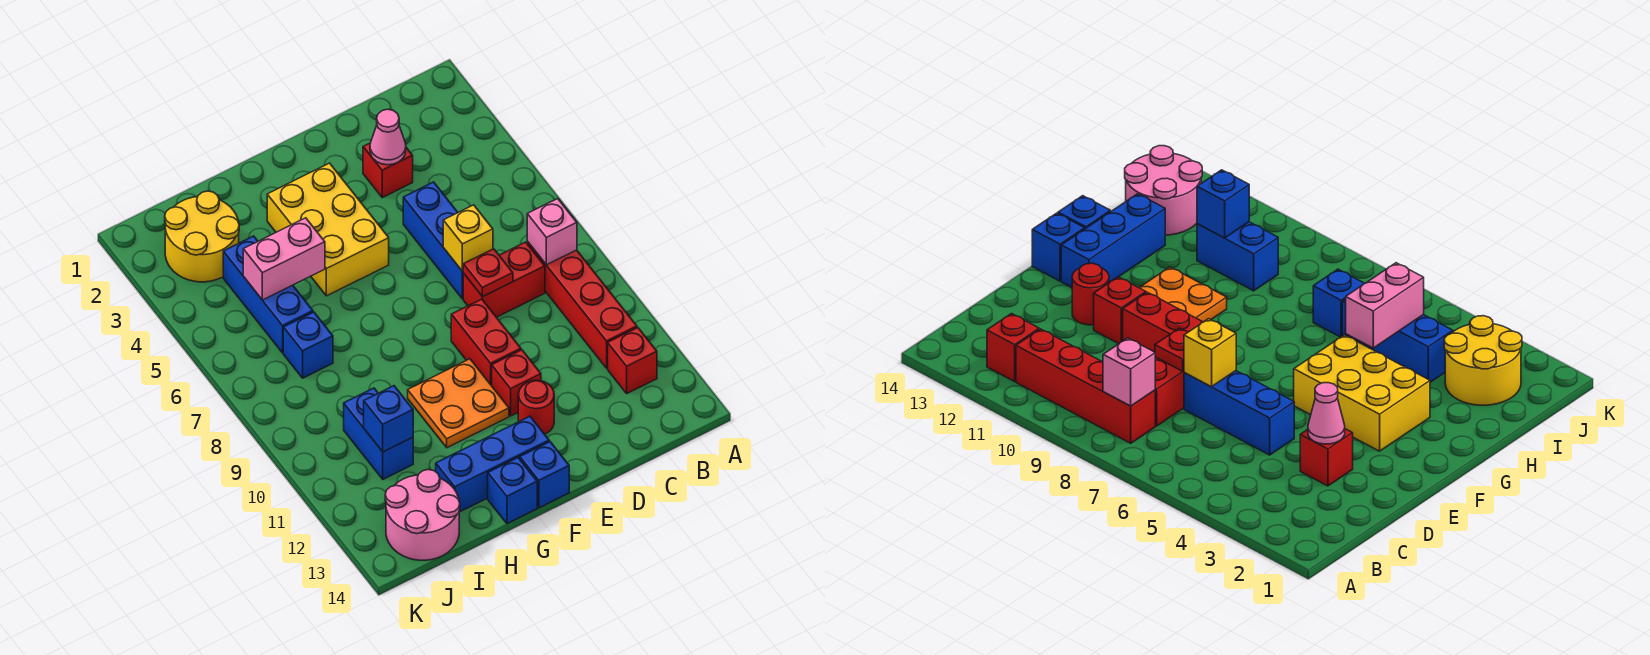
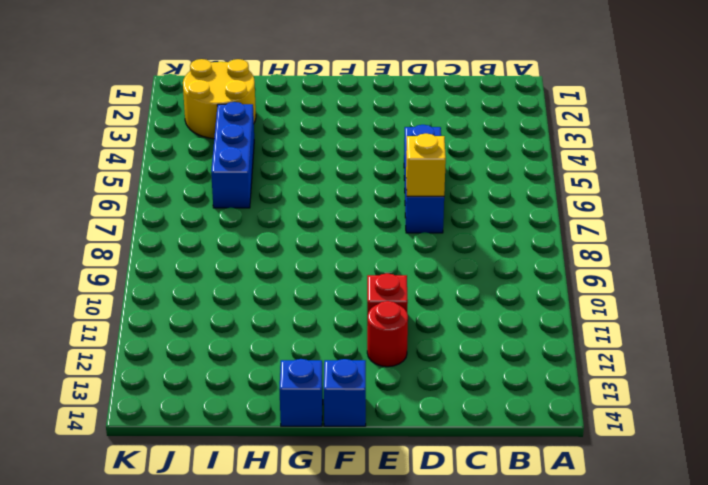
none -> red brick B8:B11 level 1
none -> red brick B12 level 1
none -> red brick C8:D8 level 1

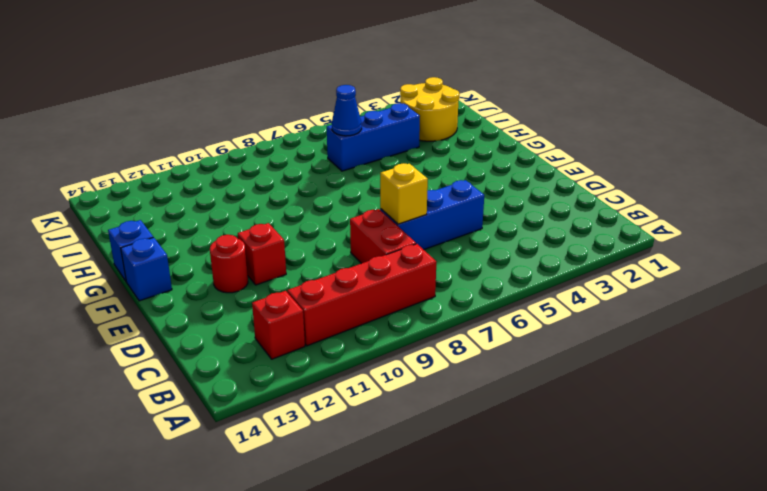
blue cone I6 level 2 -> none
none -> red brick D3 level 1
none -> red brick E9:E10 level 1
none -> yellow brick F3:G5 level 1

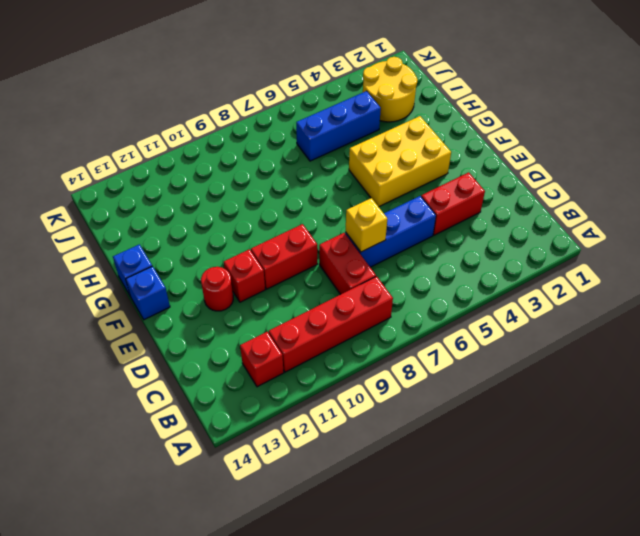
red brick D3:D4 level 1 -> red brick D3 level 1
none -> orange plate F10:G11 level 1
none -> blue brick F13:H13 level 1
none -> blue brick I7 level 1

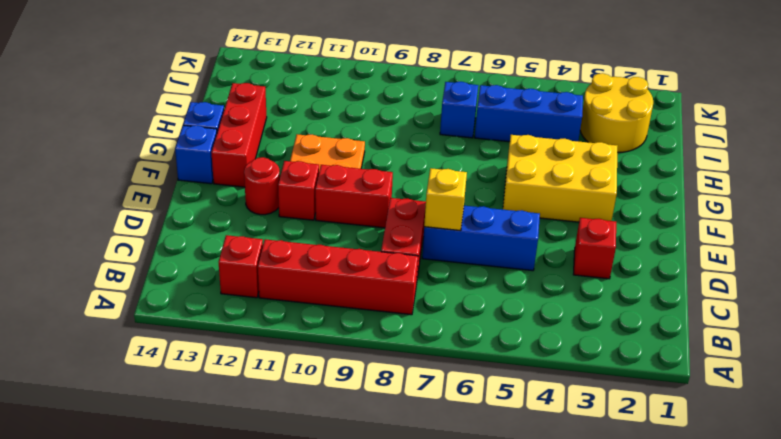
red brick F13:H13 level 1 -> blue brick F13:H13 level 1
none -> blue brick I10:I11 level 1
none -> pink round brick I13:J14 level 1
none -> pink brick B8 level 2

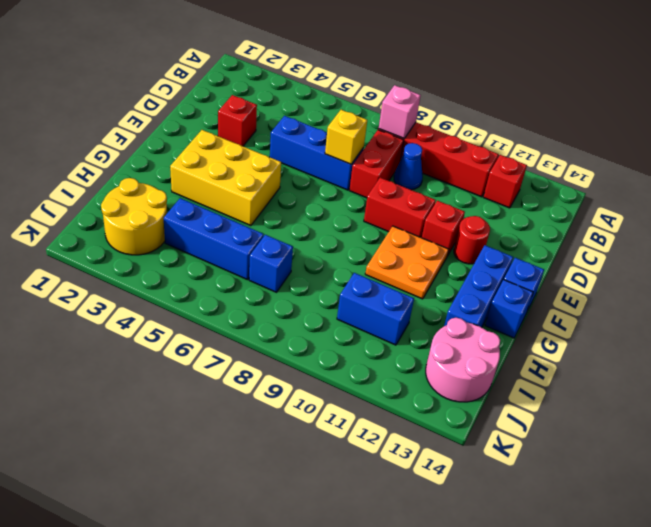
blue cone C9 level 1 -> none
none -> pink cone D3 level 2
none -> red plate D8 level 2
none -> pink brick H5:I5 level 2

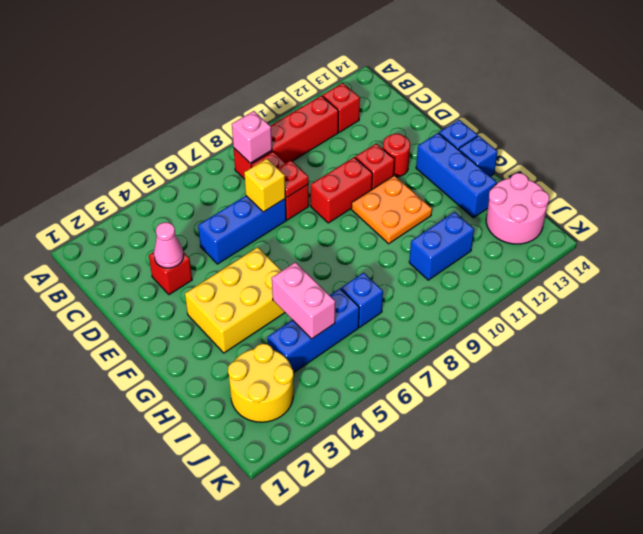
none -> blue brick I11 level 2

